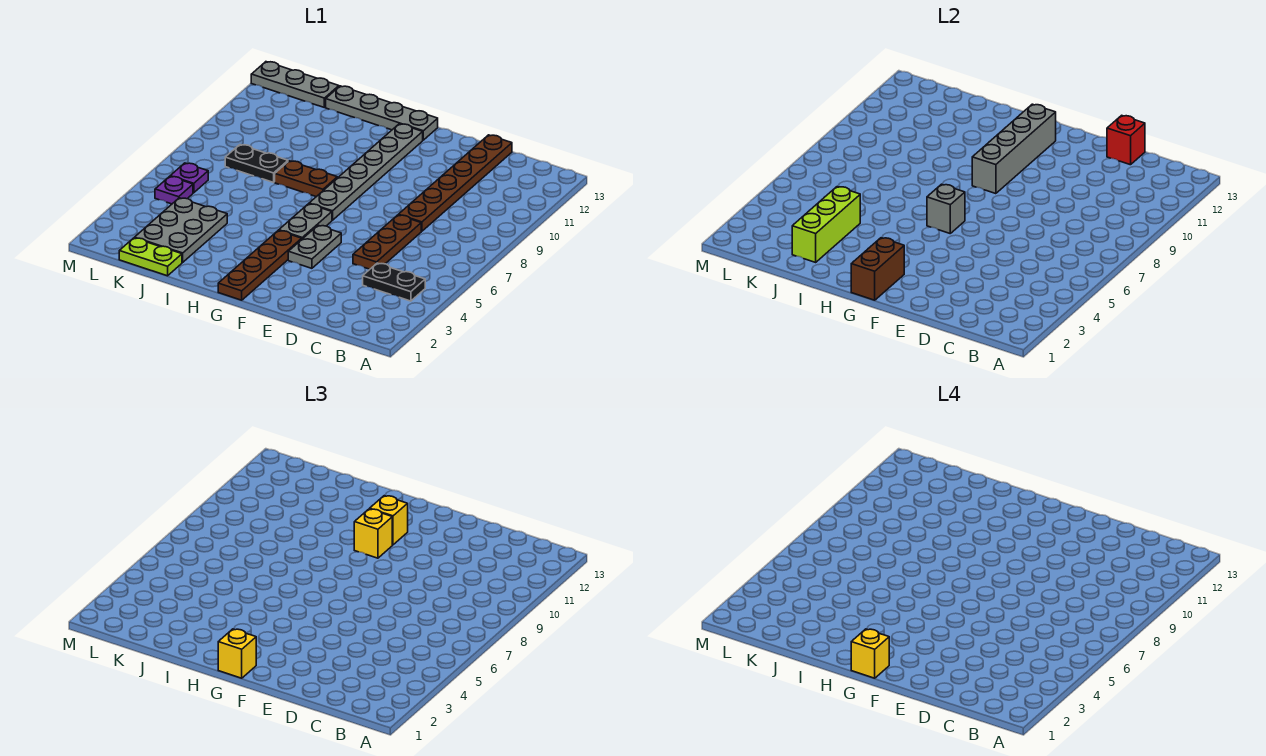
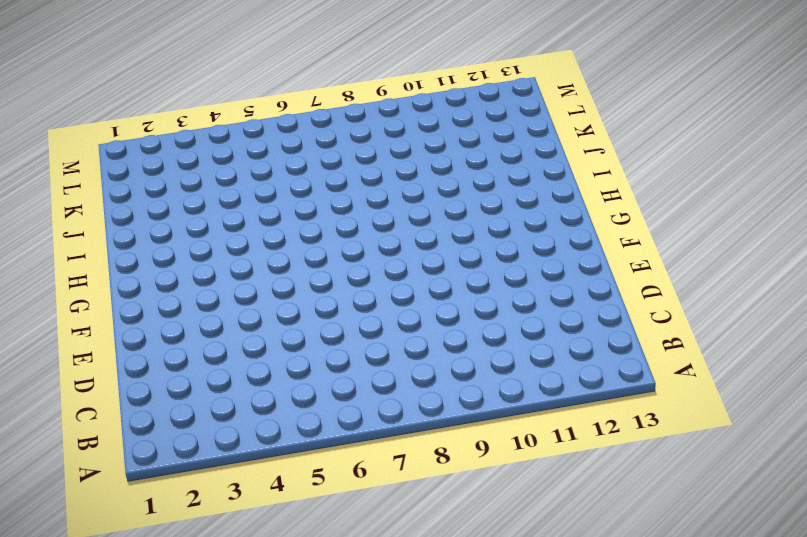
none -> black plate B4:C4 level 1
none -> brown plate D5:D7 level 1
none -> brown plate D8:D13 level 1

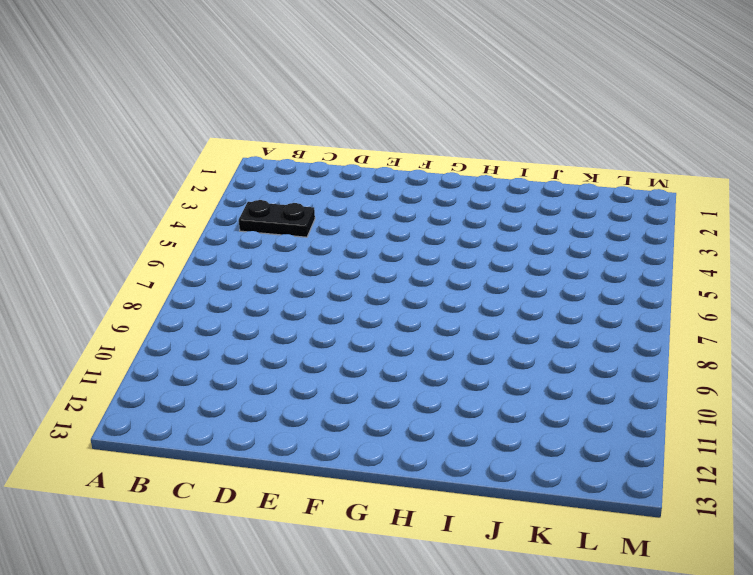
none -> brown plate D5:D7 level 1
none -> brown plate D8:D13 level 1
none -> grey plate F4:F5 level 1

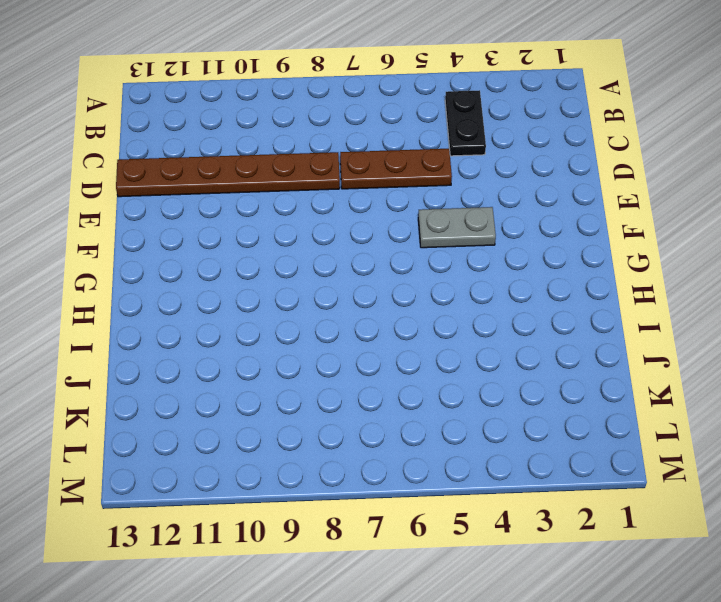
none -> brown plate G1:G4 level 1
none -> grey plate G5:G6 level 1
none -> grey plate G7:G12 level 1

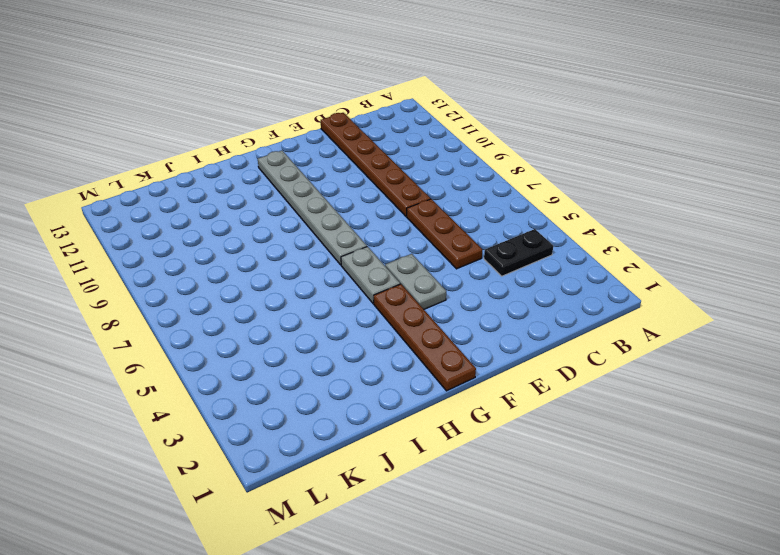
none -> grey plate G13:J13 level 1
none -> brown plate H8:I8 level 1
none -> lime plate J1:K1 level 1

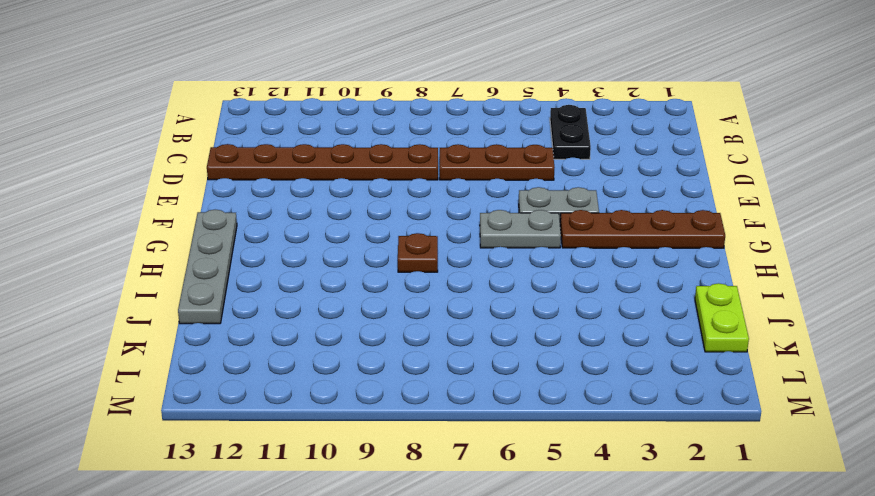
brown plate H8 level 1 -> brown plate H8:I8 level 1
none -> grey plate G7:G12 level 1
none -> grey plate J2:K4 level 1
none -> black plate J8:K8 level 1

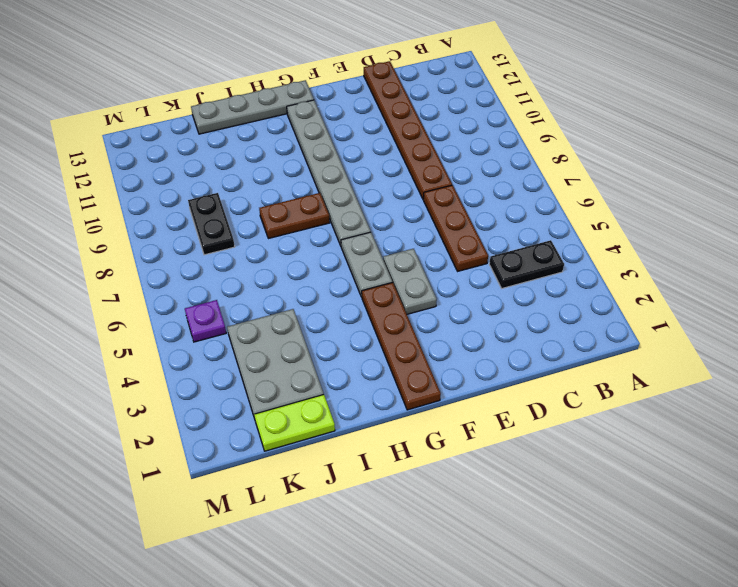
black plate K8:K9 level 1 -> black plate J8:K8 level 1
none -> grey plate K13:M13 level 1
none -> purple plate L6 level 1
none -> red brick D13 level 2

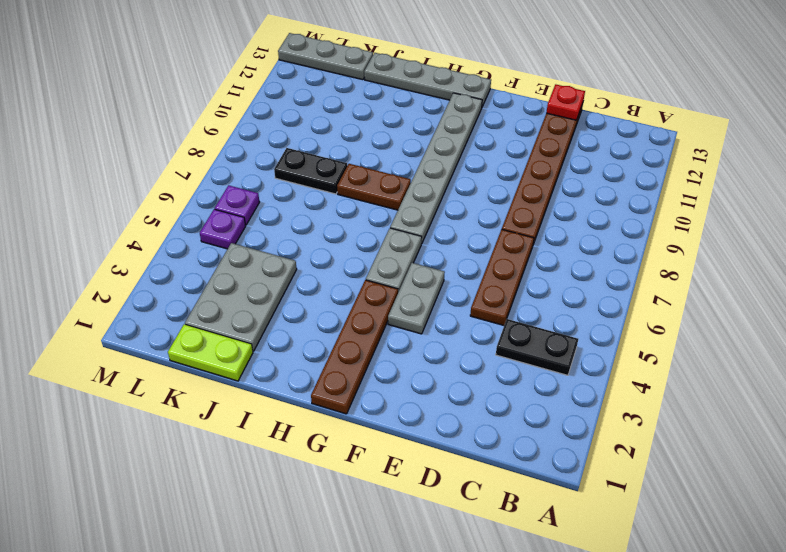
red plate D13 level 2 -> red brick D13 level 2
none -> brown brick G1:G2 level 2
none -> grey brick G6 level 2
none -> grey brick G9:G12 level 2

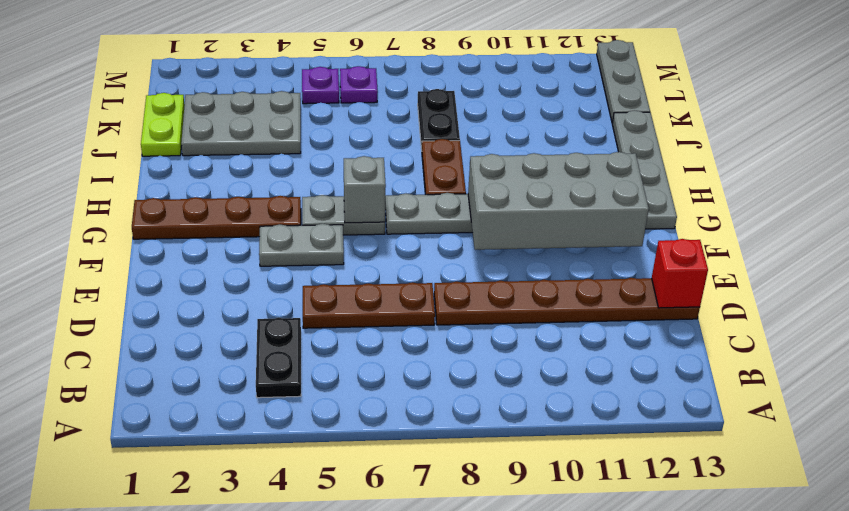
grey brick F9:G12 level 2 -> grey brick G9:G12 level 2
none -> brown brick G1:G2 level 2
none -> lime brick J2:J4 level 2
none -> yellow brick G1 level 3

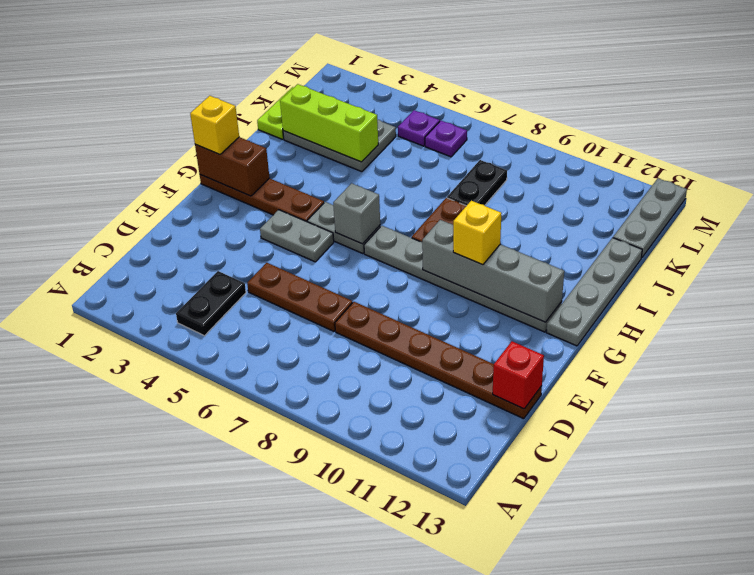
none -> yellow brick G11 level 3
none -> yellow brick G1 level 4

